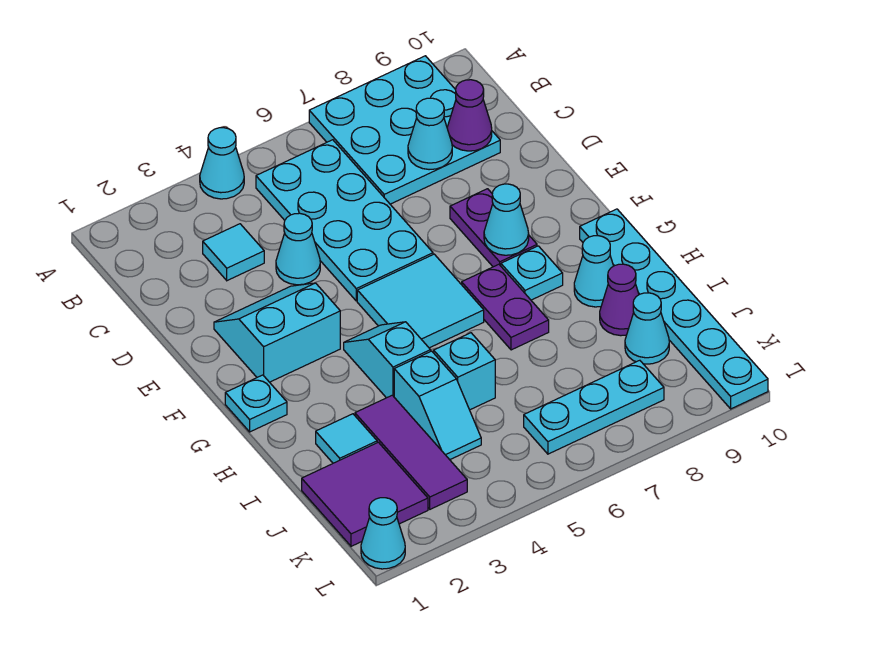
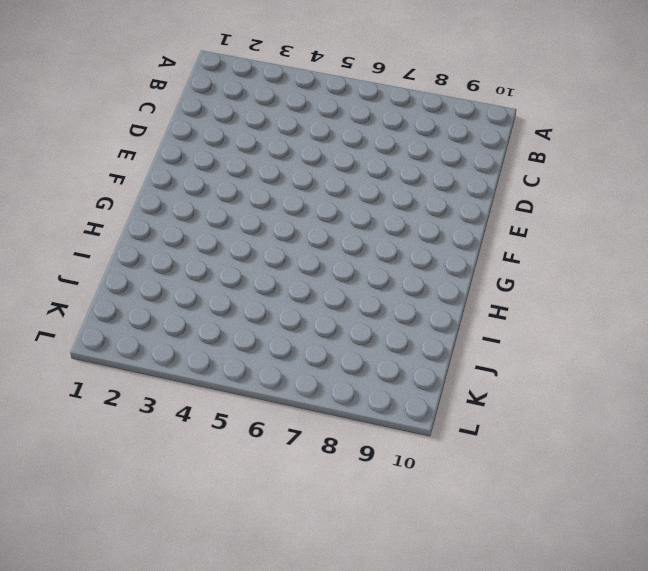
none -> cyan cone A4 level 1
none -> cyan plate A7:C9 level 1
none -> cyan plate B5:E6 level 1

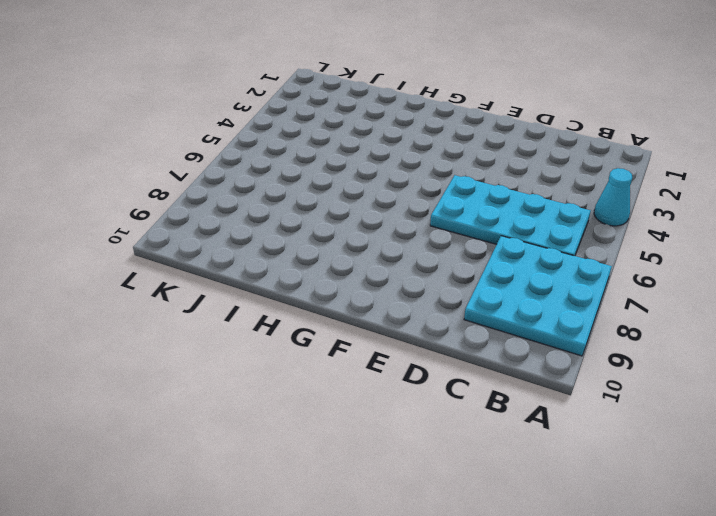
none -> cyan tile C3 level 1
none -> cyan cone D4 level 1
none -> cyan slope E2:F3 level 1 top F

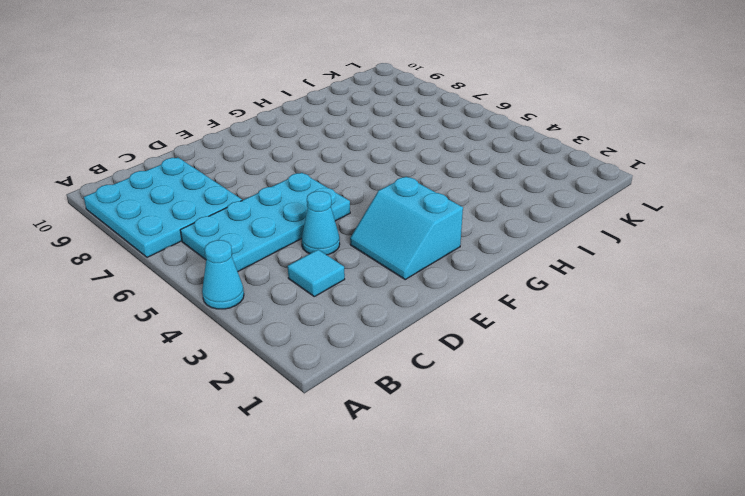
none -> purple plate E8:F8 level 1
none -> cyan tile F5:G6 level 1
none -> cyan plate G1 level 1

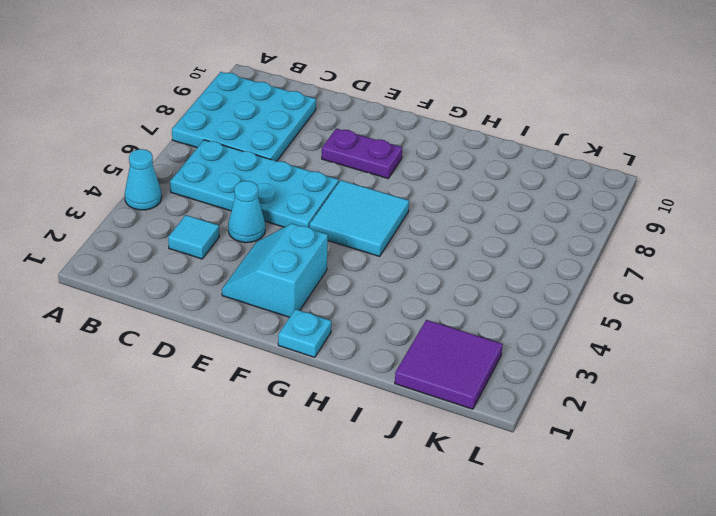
none -> cyan slope G4:H4 level 1 top H
none -> purple plate G7:H7 level 1
none -> cyan plate G8 level 1

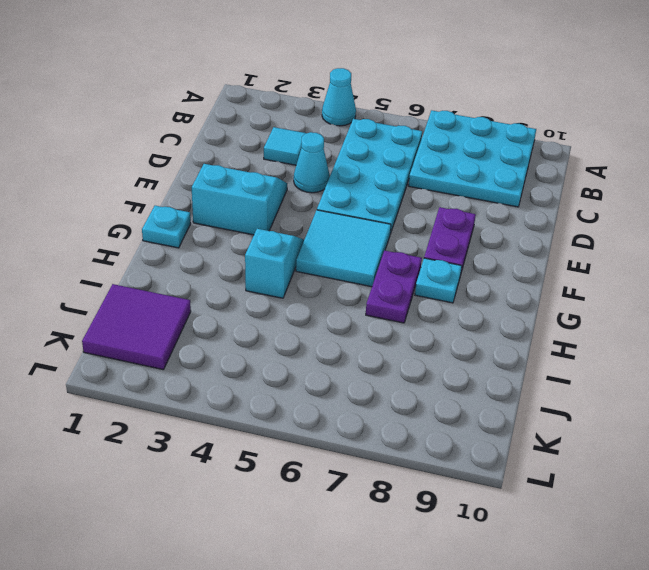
none -> cyan plate G10:L10 level 1
none -> cyan cone H9 level 1
none -> cyan tile I2 level 1

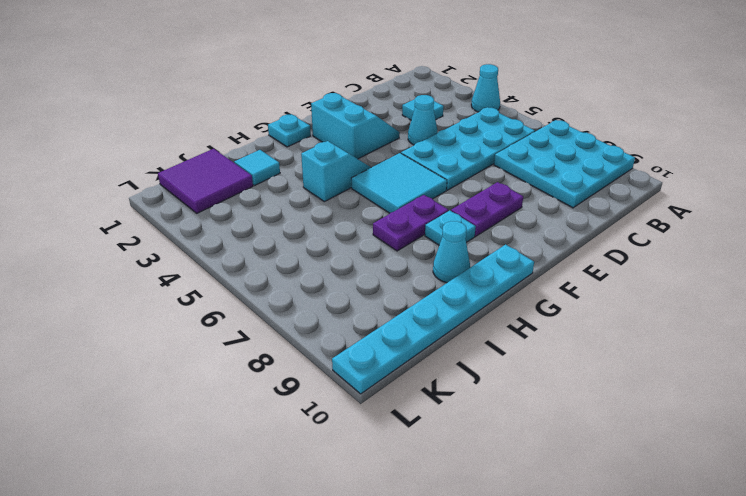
none -> purple tile I3:K3 level 1
none -> cyan slope I4:J4 level 1 top I
none -> cyan brick I5 level 1

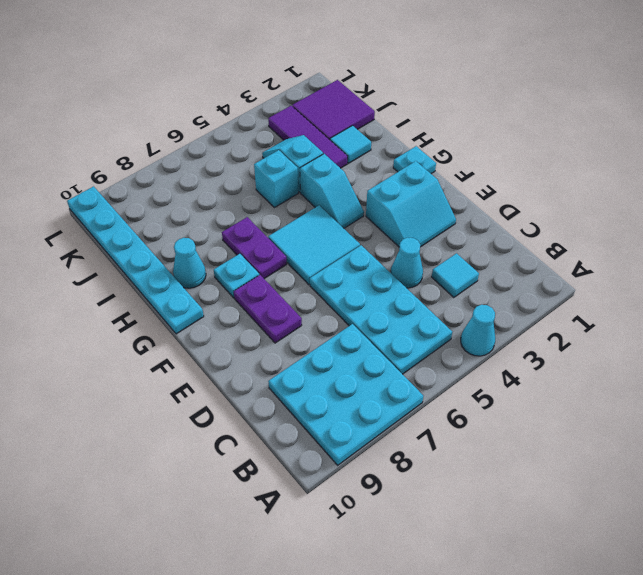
none -> purple cone I9 level 1
none -> cyan cone J9 level 1
none -> cyan plate K6:K8 level 1

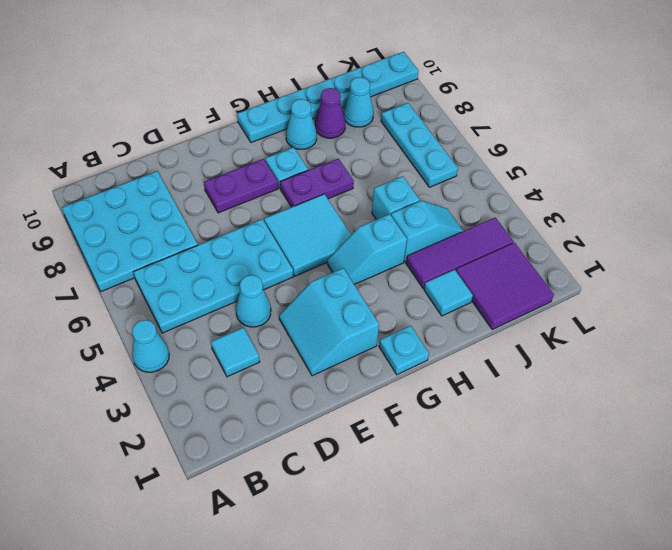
none -> cyan cone L1 level 1
none -> cyan cone C8 level 2
none -> purple cone C9 level 2

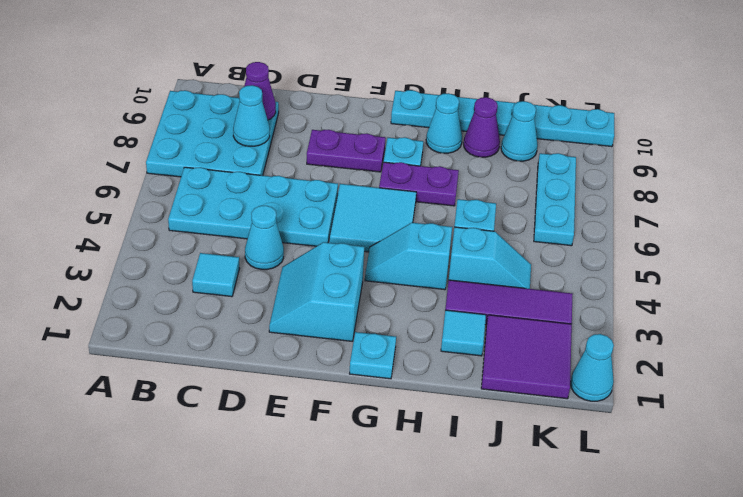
none -> cyan cone A4 level 1
none -> cyan cone F8 level 2

